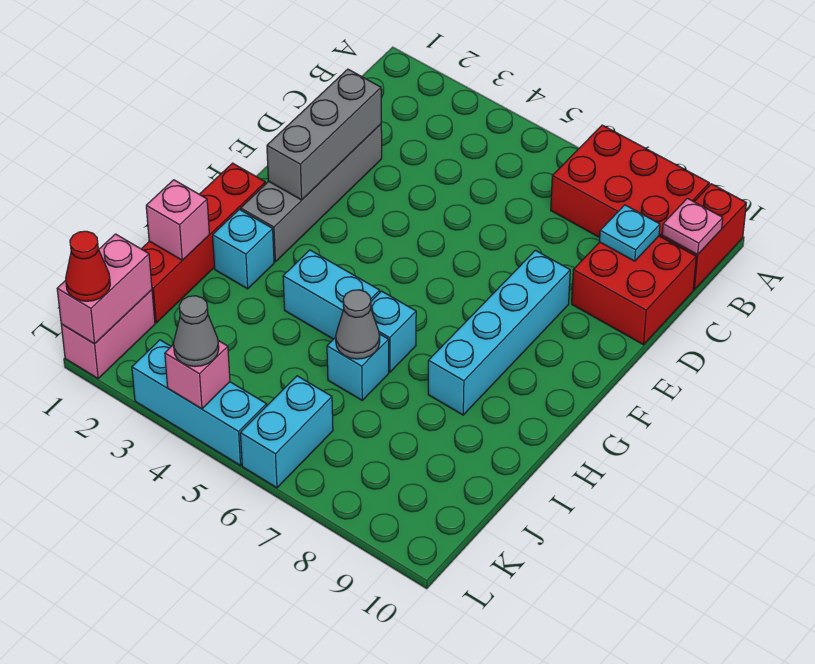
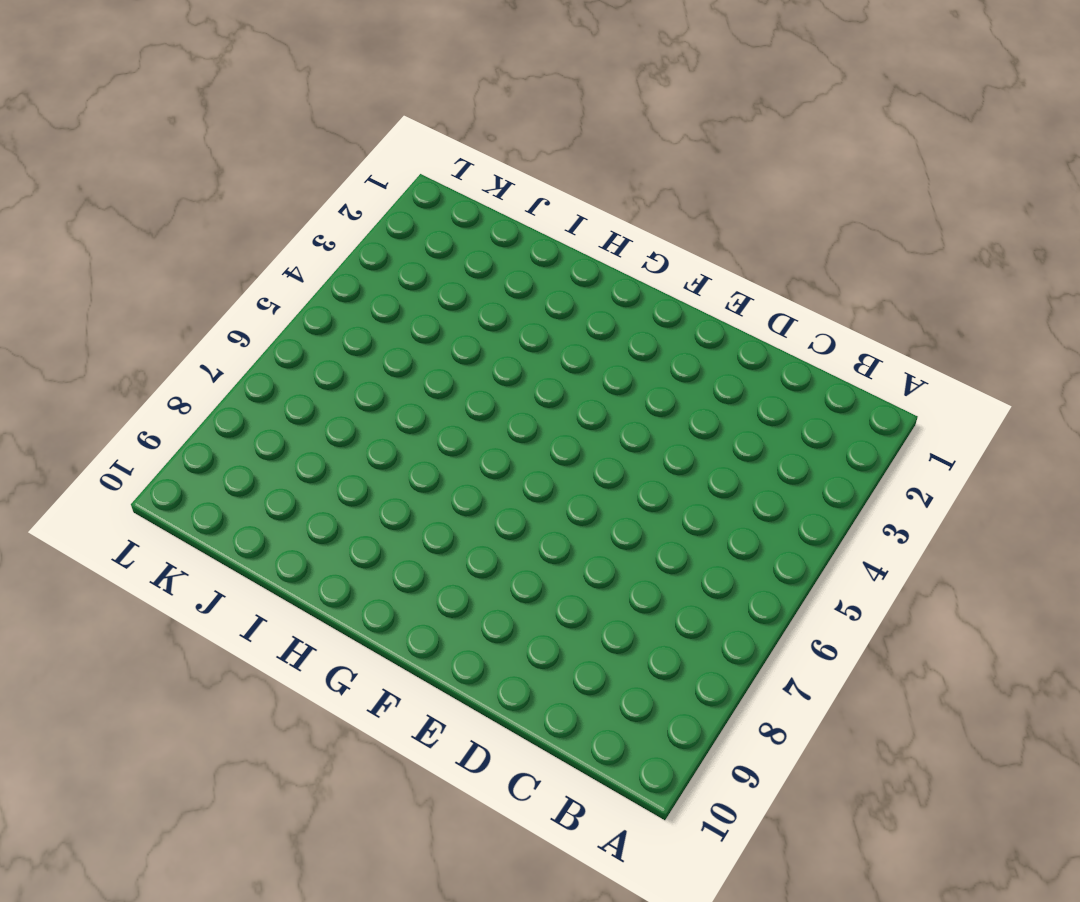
none -> red brick A7:B9 level 1
none -> red brick A10:B10 level 1
none -> red brick C9:D10 level 1

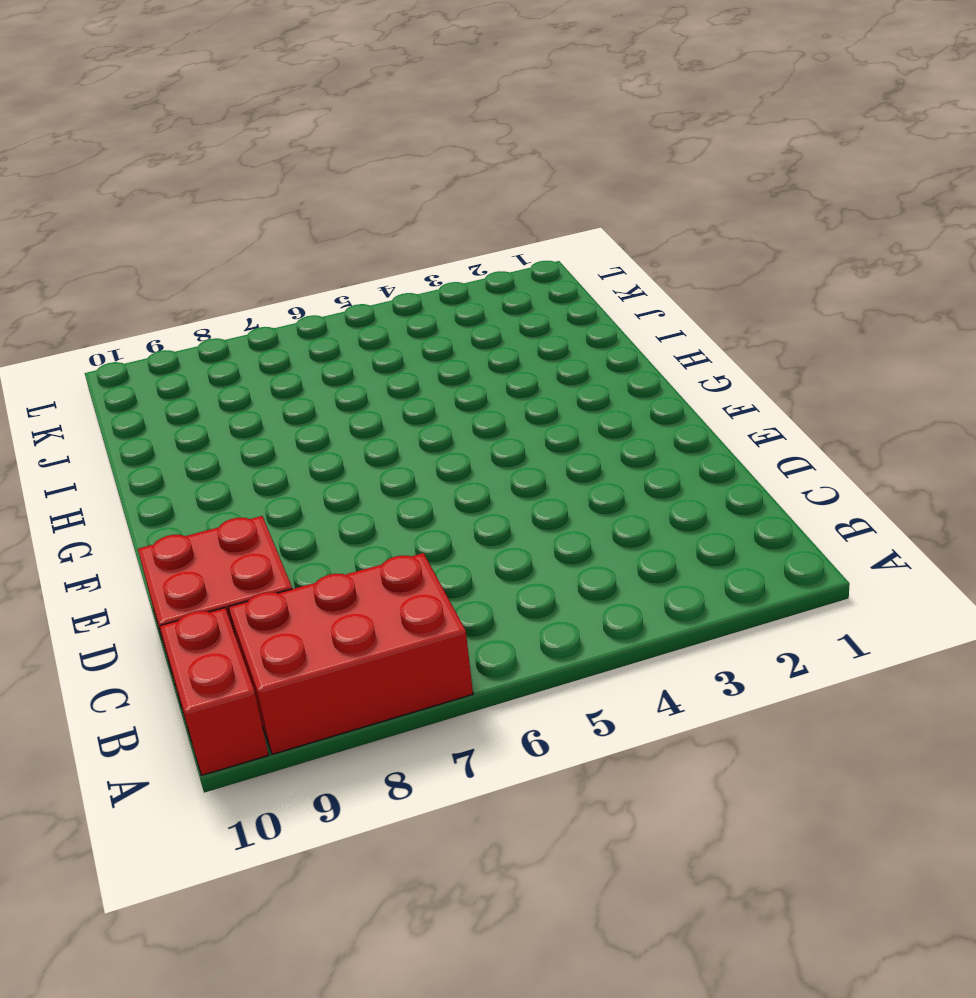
none -> grey brick D2:G2 level 1
none -> cyan brick E8:H8 level 1
none -> red brick G1:J1 level 1

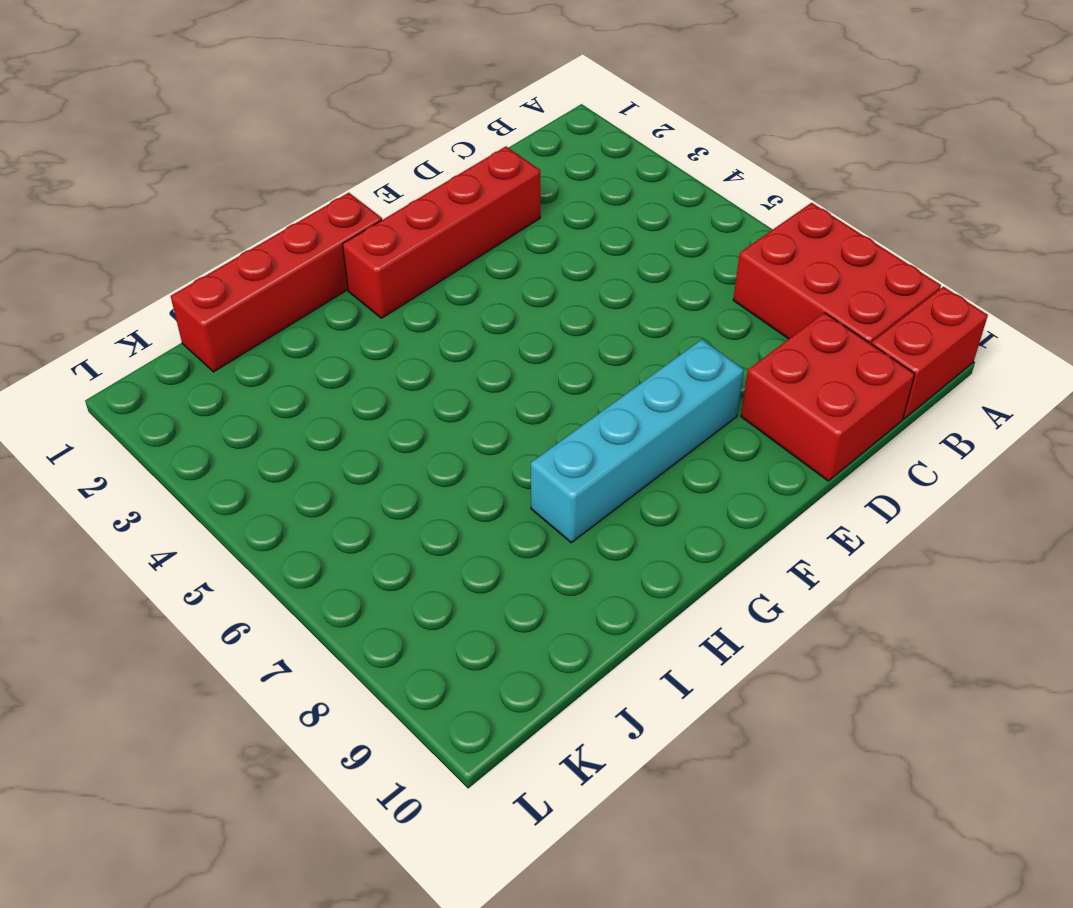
red brick D2:G2 level 1 -> grey brick D2:G2 level 1
none -> cyan brick H2 level 1
none -> cyan brick H4:H5 level 1
none -> cyan brick H6 level 1

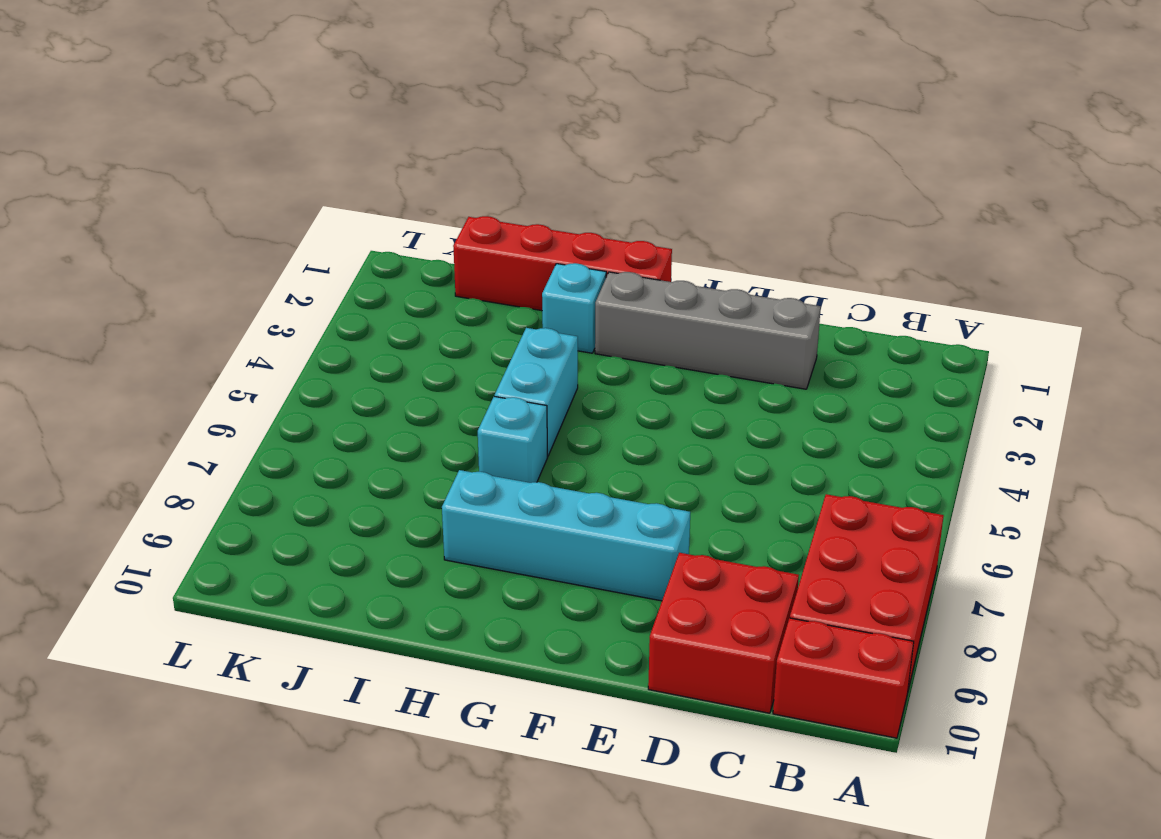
none -> cyan brick I6 level 1
none -> pink brick K1:L1 level 1
none -> cyan brick K6:L6 level 1

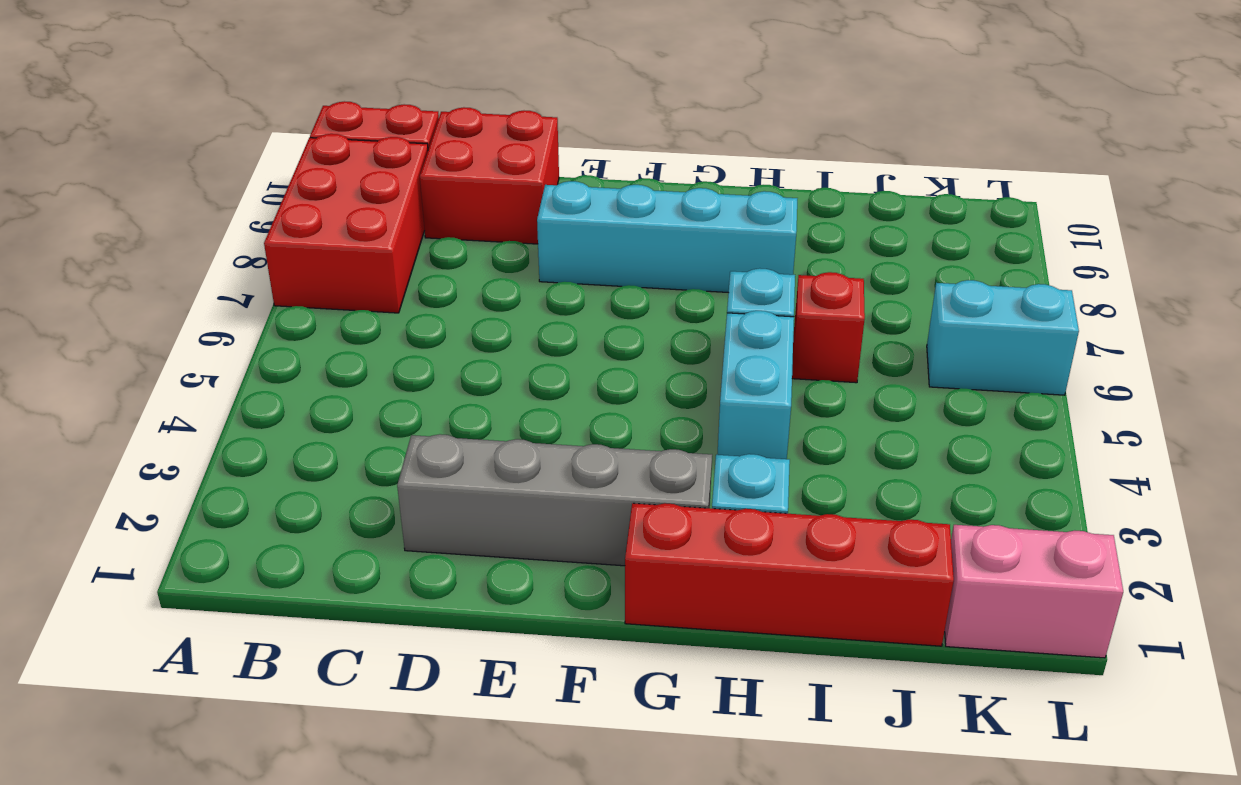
red brick I6 level 1 -> cyan brick I6 level 1
none -> cyan brick L3:L5 level 1
none -> pink plate B10 level 2
none -> cyan plate C9 level 2

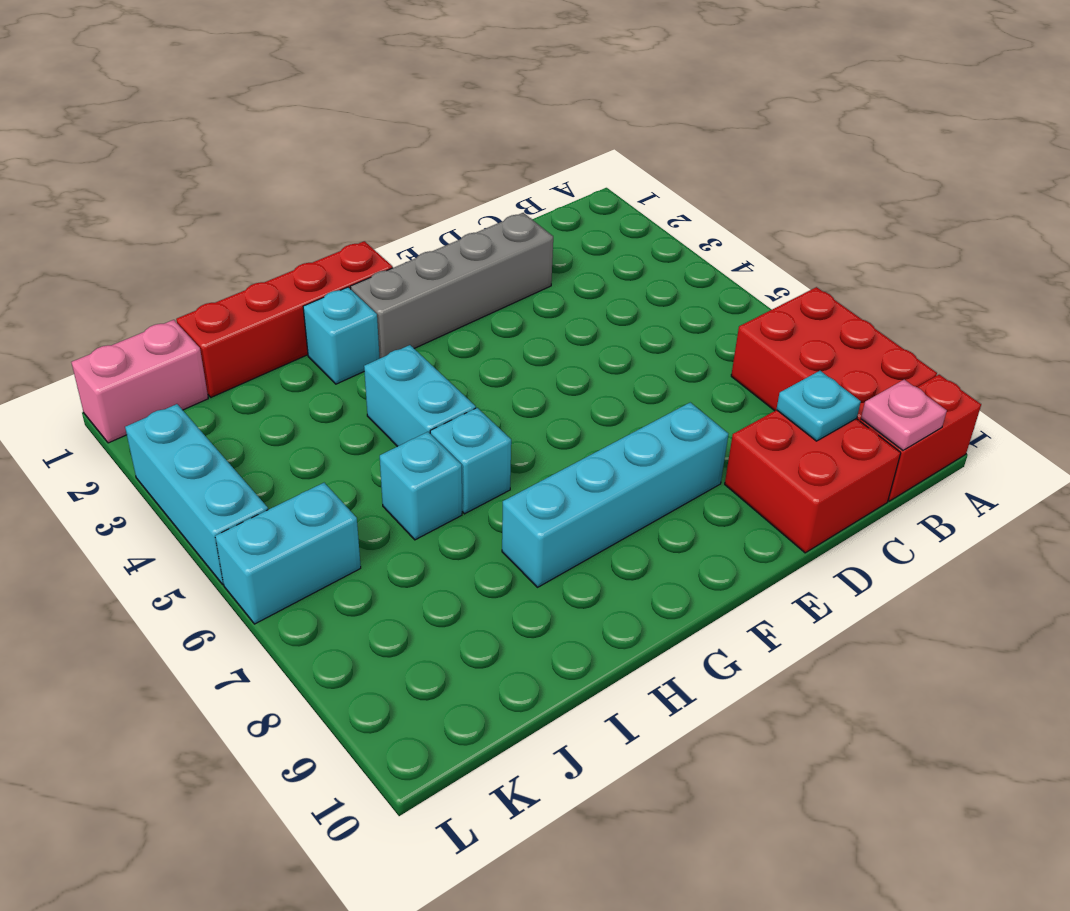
none -> grey brick D2:F2 level 2
none -> pink brick I1 level 2
none -> grey cone I6 level 2

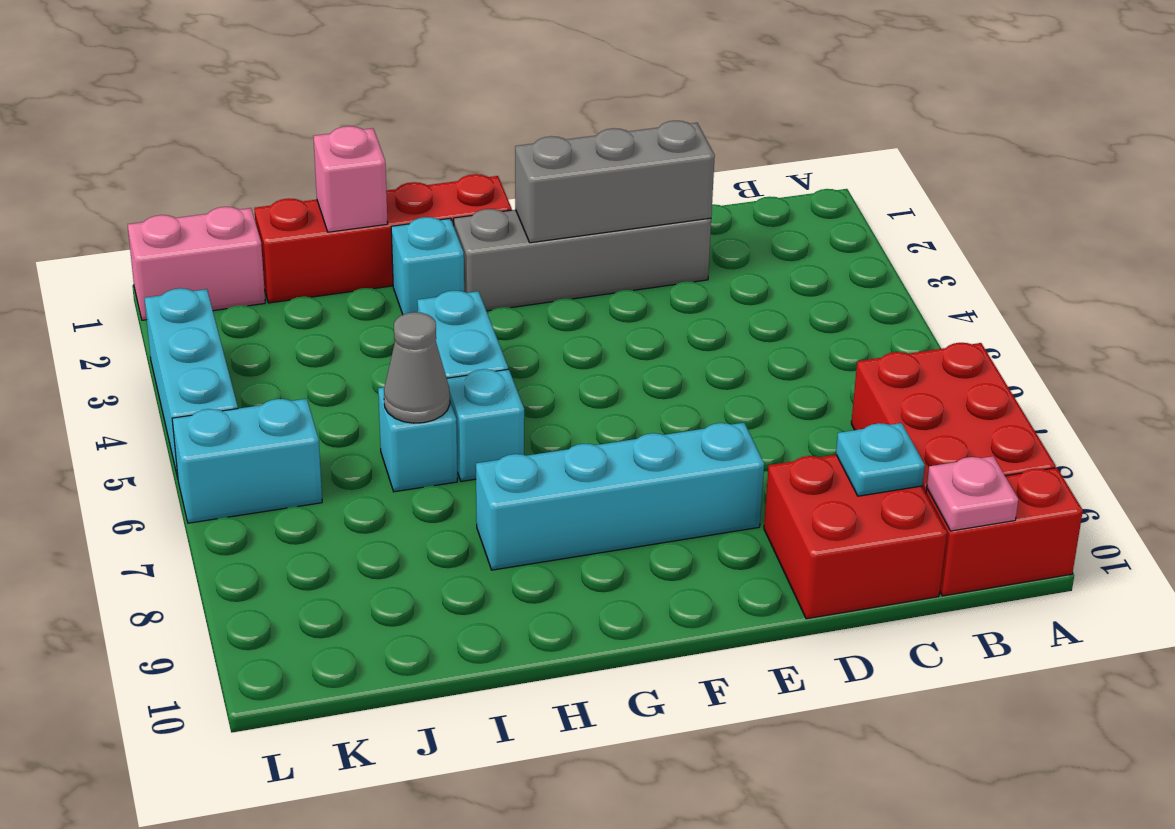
none -> pink brick K1:L1 level 2
none -> pink brick L4 level 2
none -> red cone L1 level 3

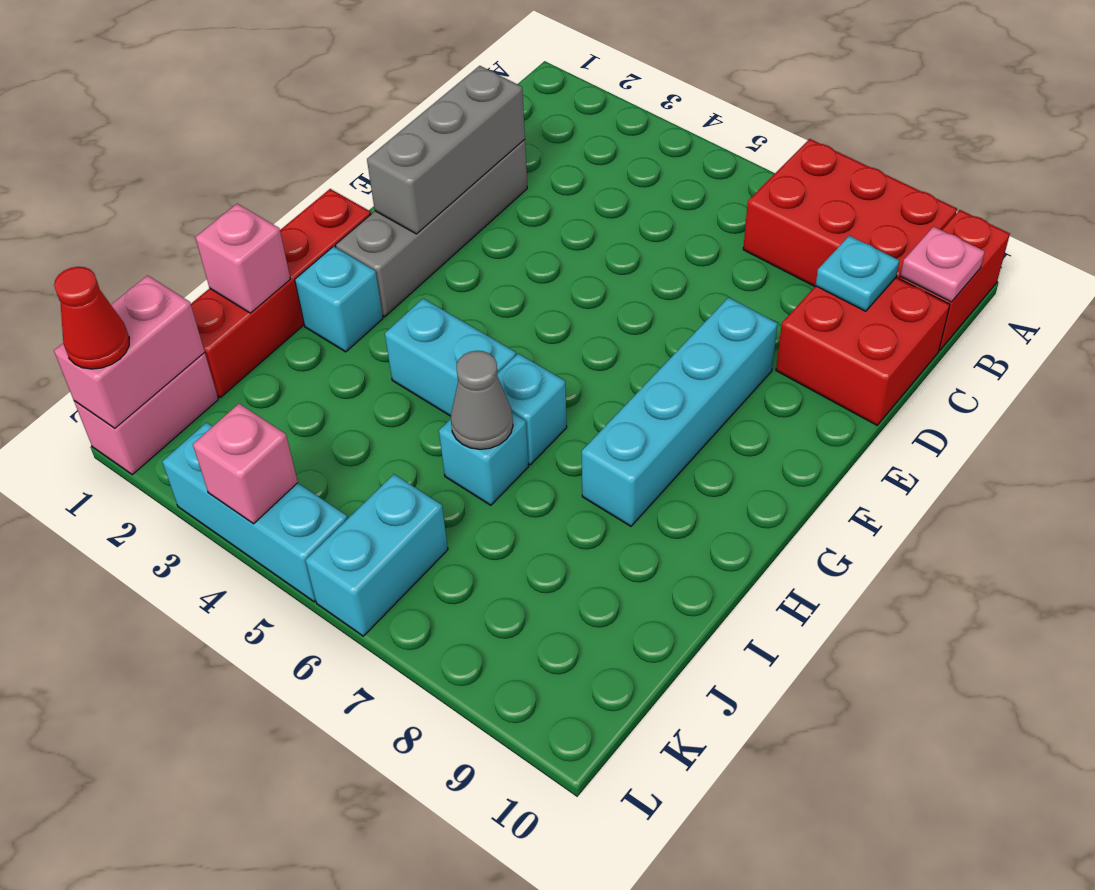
none -> grey cone L4 level 3

